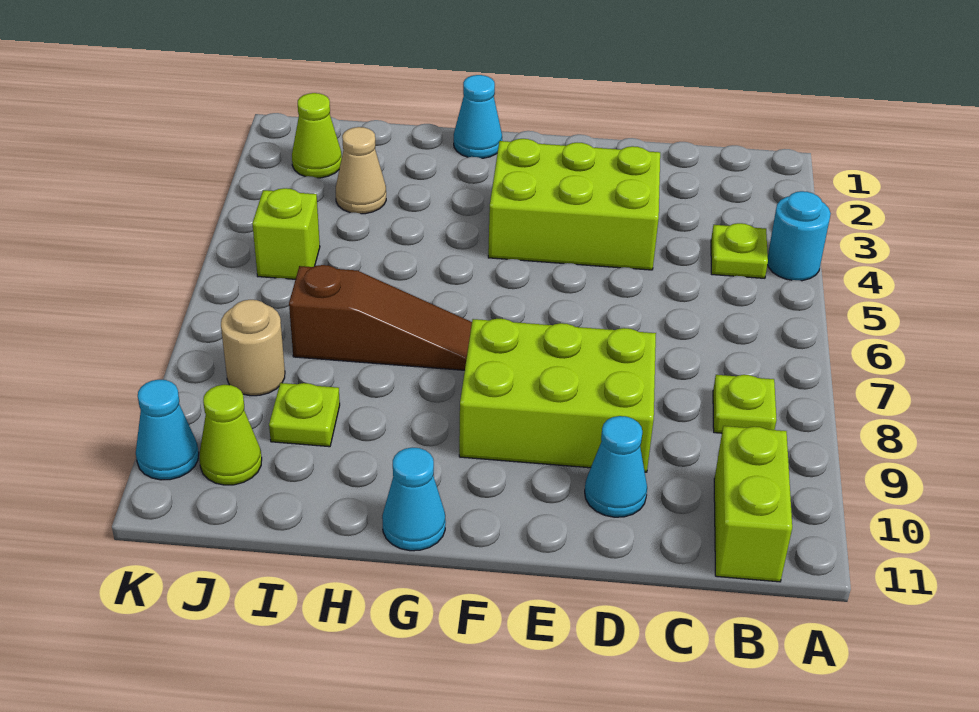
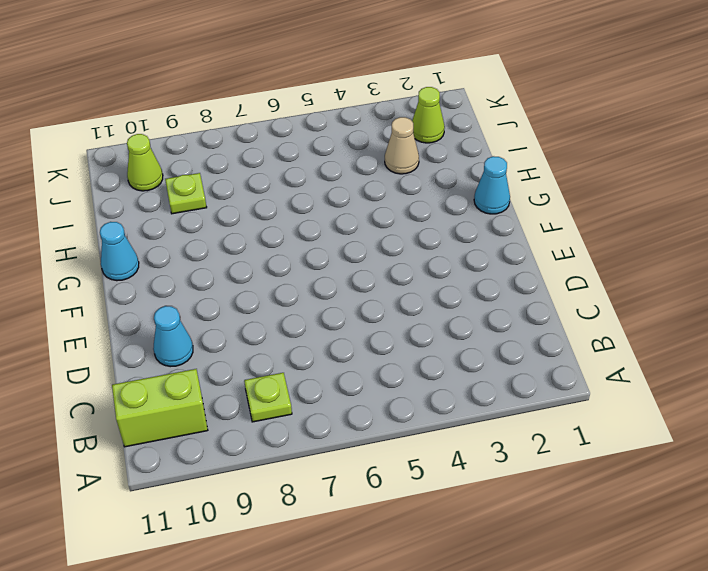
none -> cyan round brick A4 level 1
none -> lime plate B4 level 1
none -> lime brick D3:F4 level 1

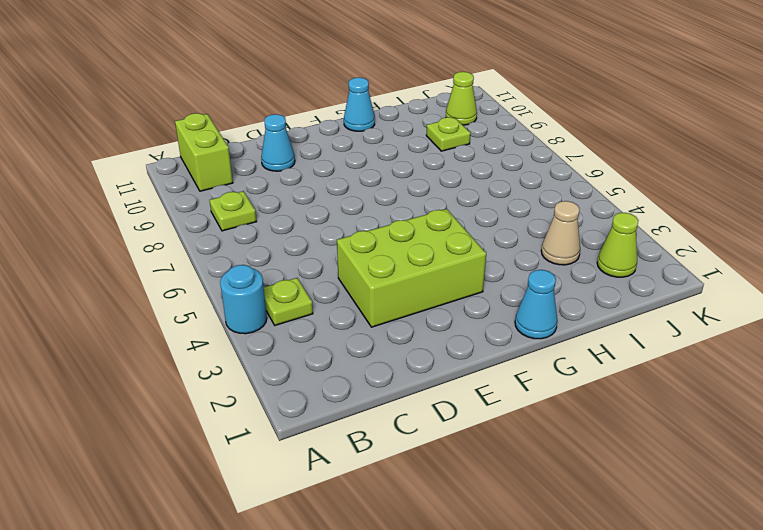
none -> lime brick D8:F9 level 1
none -> brown slope G7:I7 level 1 top I
none -> lime brick J5 level 1

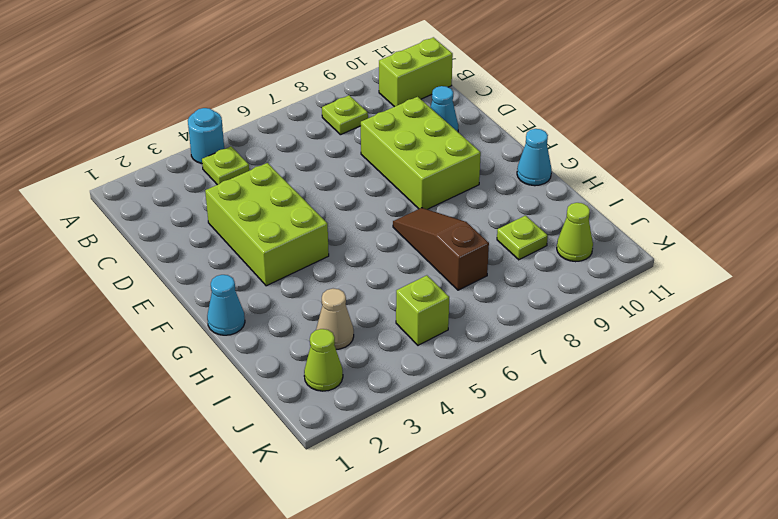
none -> tan round brick J8 level 1
none -> cyan cone K10 level 1

